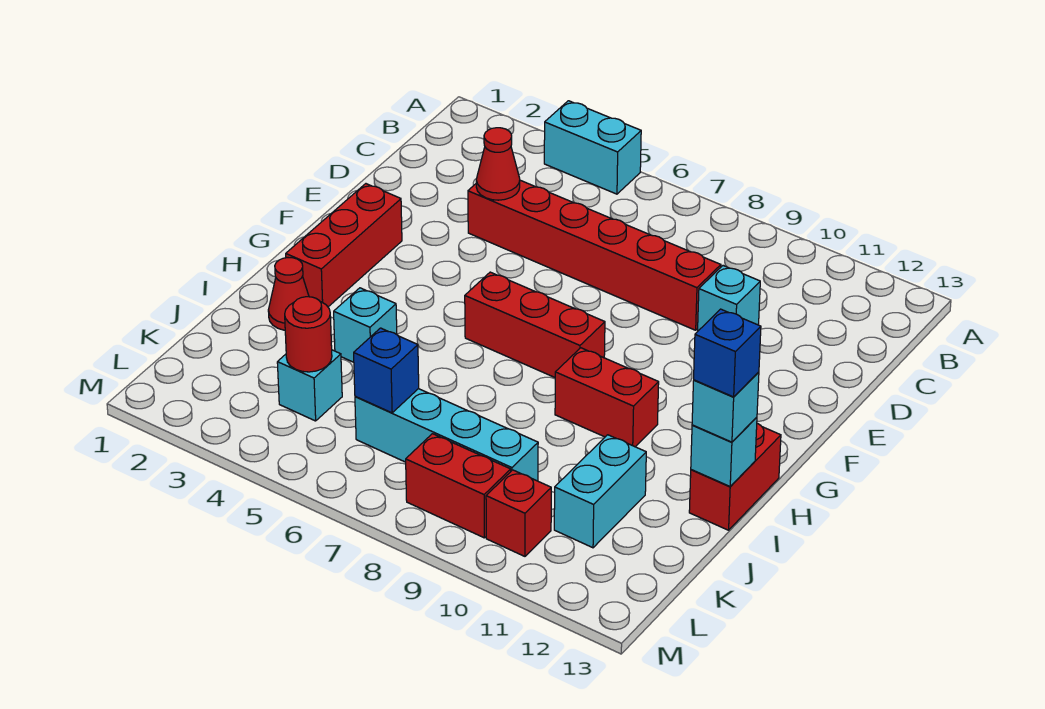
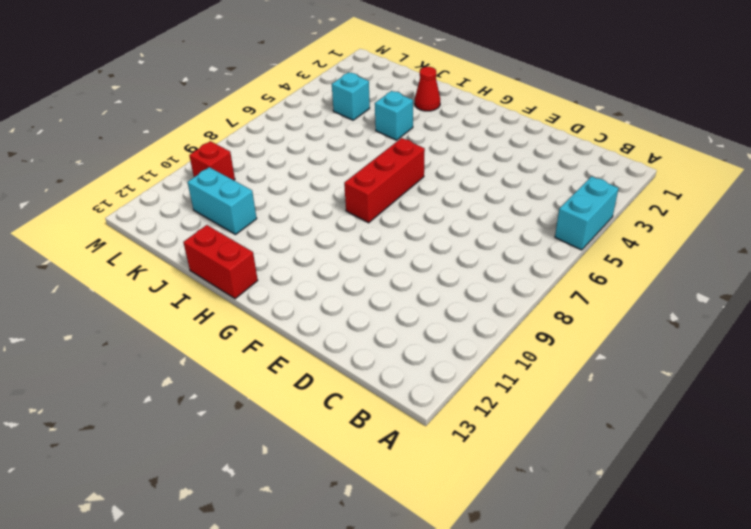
none -> red brick D4:D9 level 1
none -> cyan brick D10 level 1
none -> red brick F2:H2 level 1

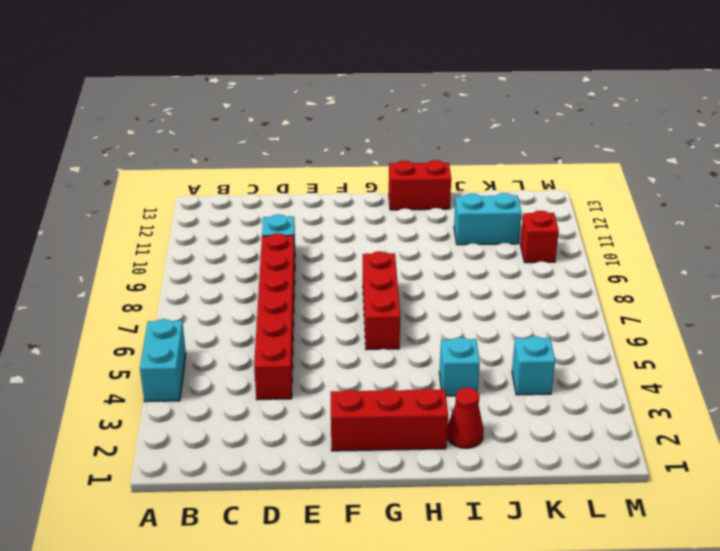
none -> red brick H9:H10 level 1
none -> cyan brick K6:K9 level 1
none -> red brick L8:L9 level 1

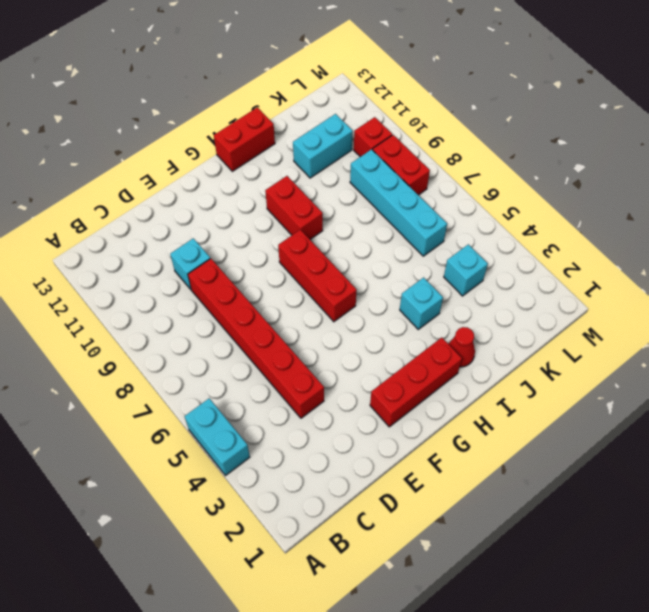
none -> red cone D4 level 2
none -> cyan brick I13 level 2
none -> red round brick K4 level 2

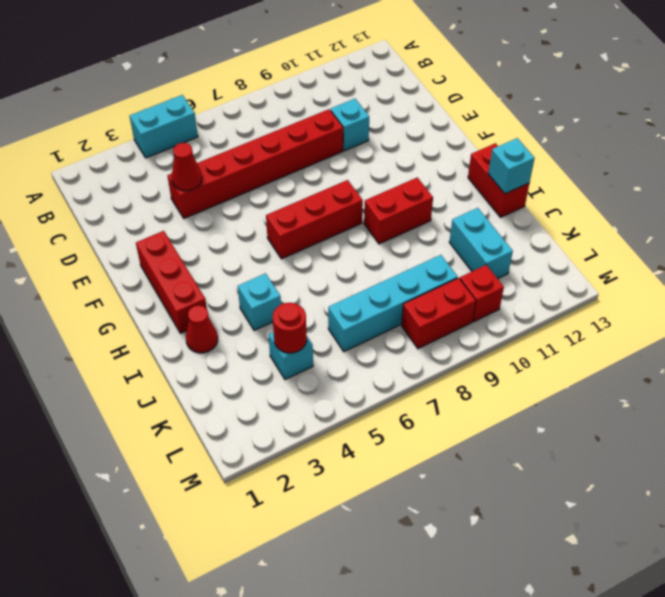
none -> blue brick K6 level 2
none -> cyan brick I13 level 3
none -> blue brick I13 level 4

